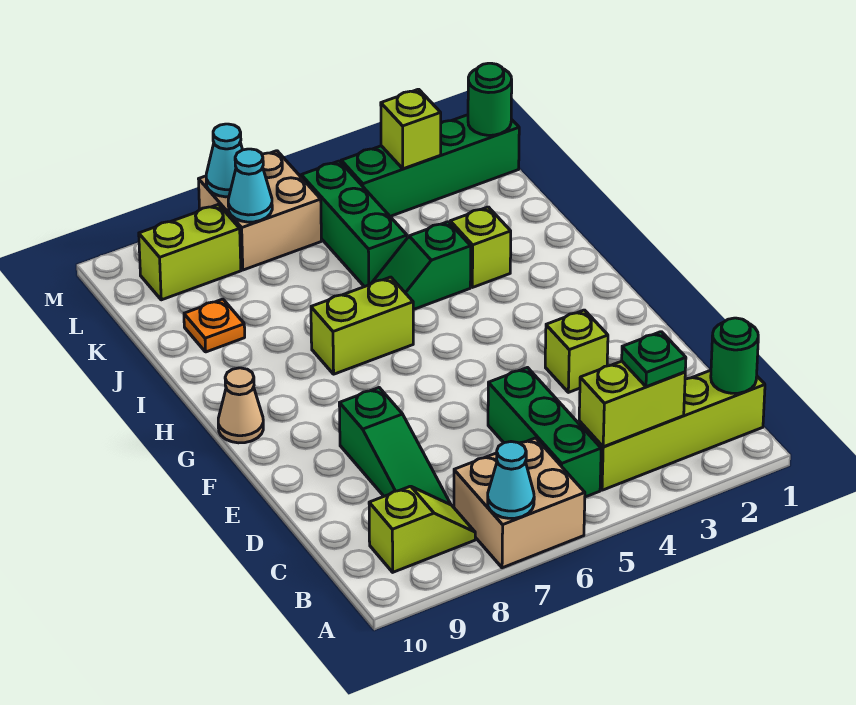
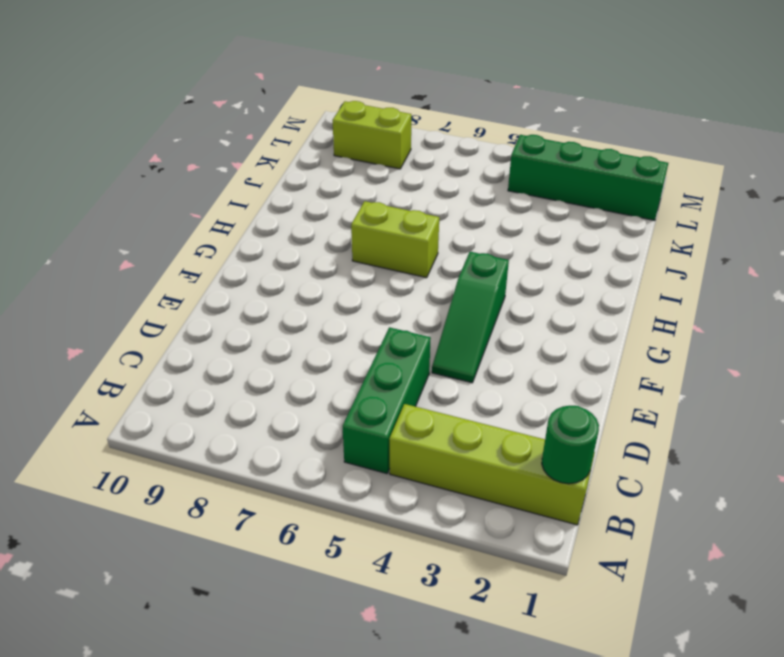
green slope E4:G4 level 1 top G -> green slope C8:E8 level 1 top E
none -> tan brick A6:B7 level 1
none -> lime slope B8:B9 level 1 top 9
none -> lime brick E3 level 1

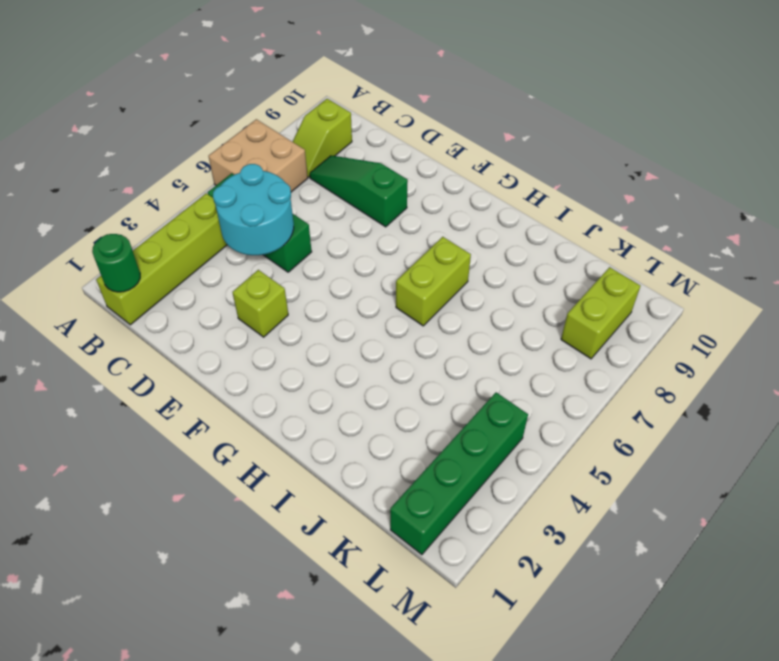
cyan round brick C4:D5 level 2 -> none
none -> tan cone G10 level 1
none -> lime brick I3 level 1
none -> green slope I4:I5 level 1 top 4

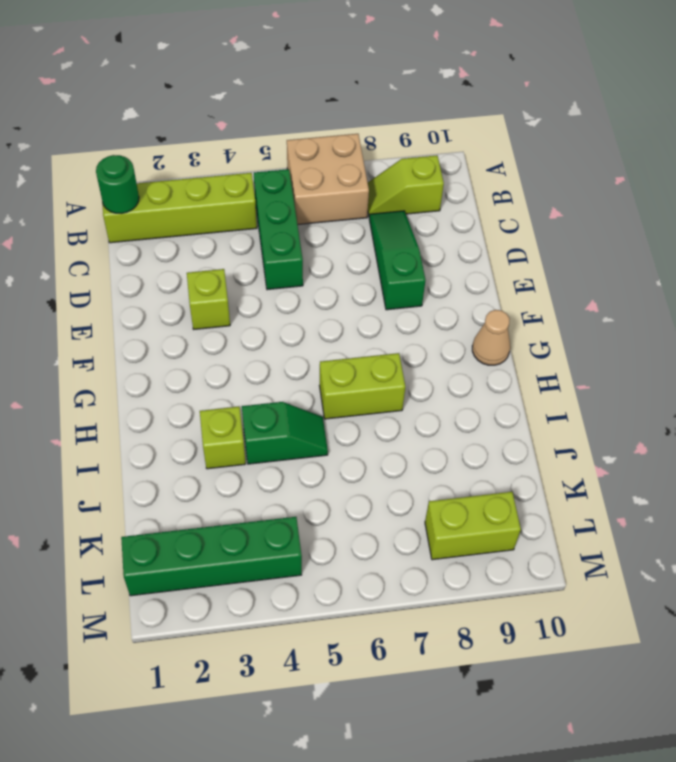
none -> green brick J5:L5 level 1
none -> orange plate J9 level 1
none -> tan brick L6:M7 level 1

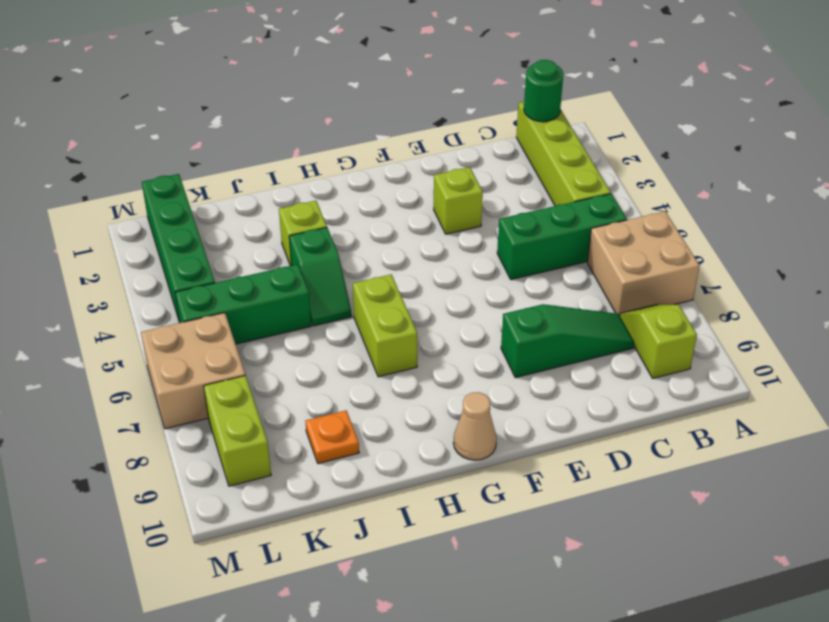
none -> cyan cone A7 level 2
none -> lime brick B3:B4 level 2
none -> green round brick L1 level 2

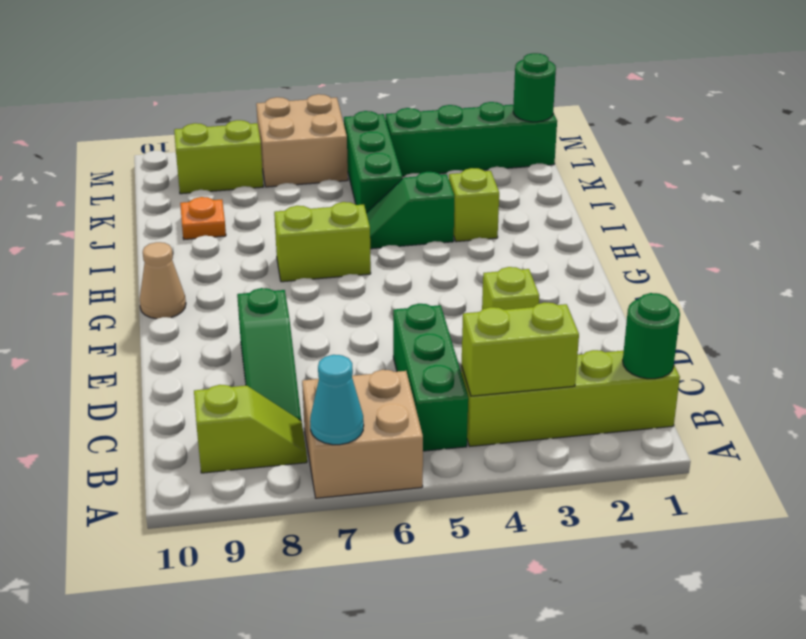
none -> lime brick L3 level 2
none -> cyan cone L7 level 2
none -> cyan cone M7 level 2

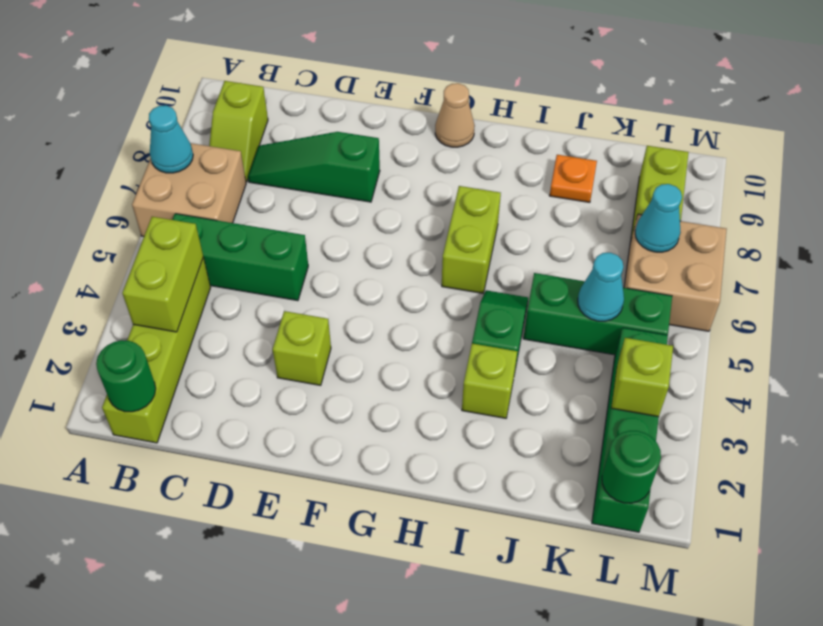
cyan cone K5 level 2 -> cyan cone M7 level 2
none -> green plate B3 level 3

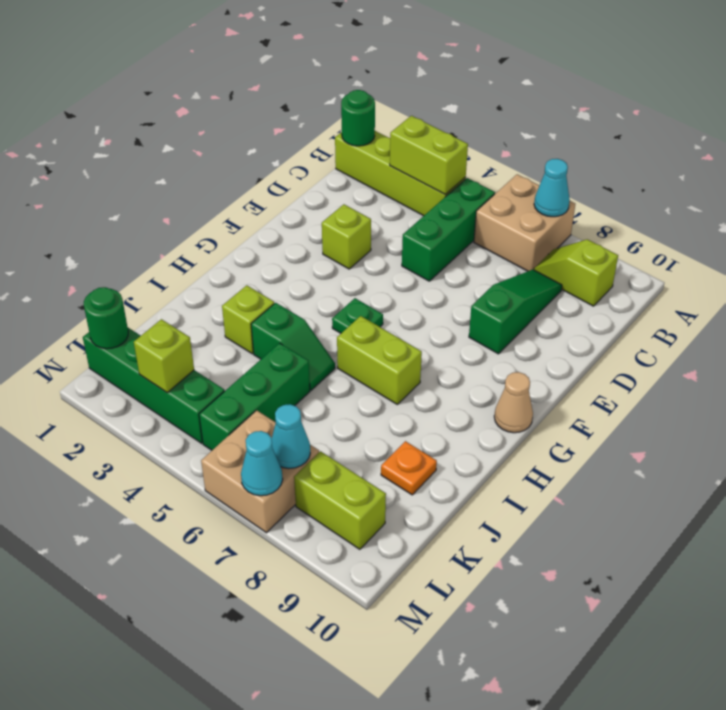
green plate G5 level 1 -> green plate B3 level 3

